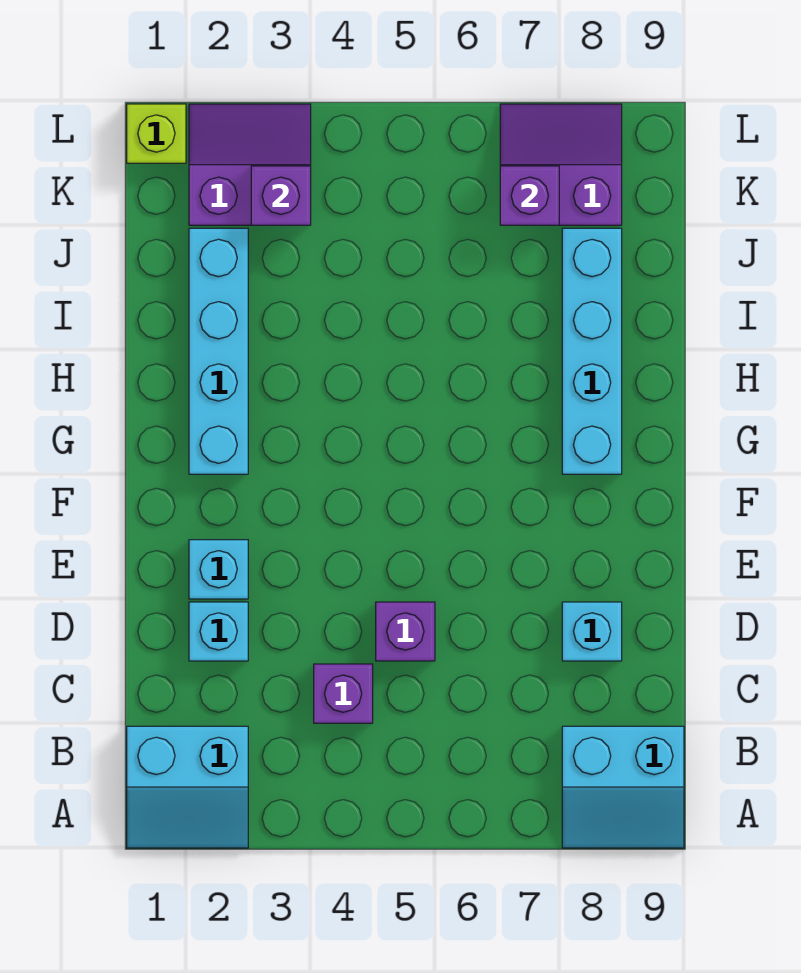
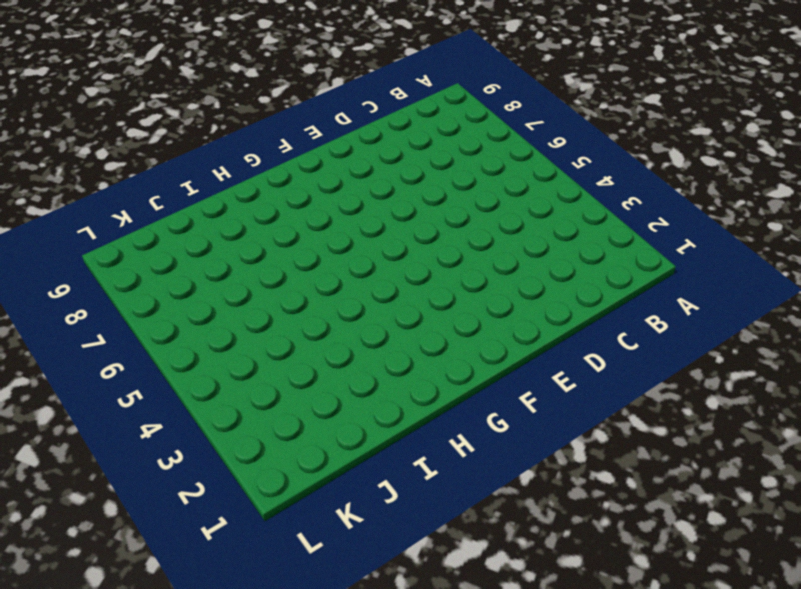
none -> cyan slope A1:B2 level 1 top B
none -> cyan slope A8:B9 level 1 top B
none -> purple brick C4 level 1

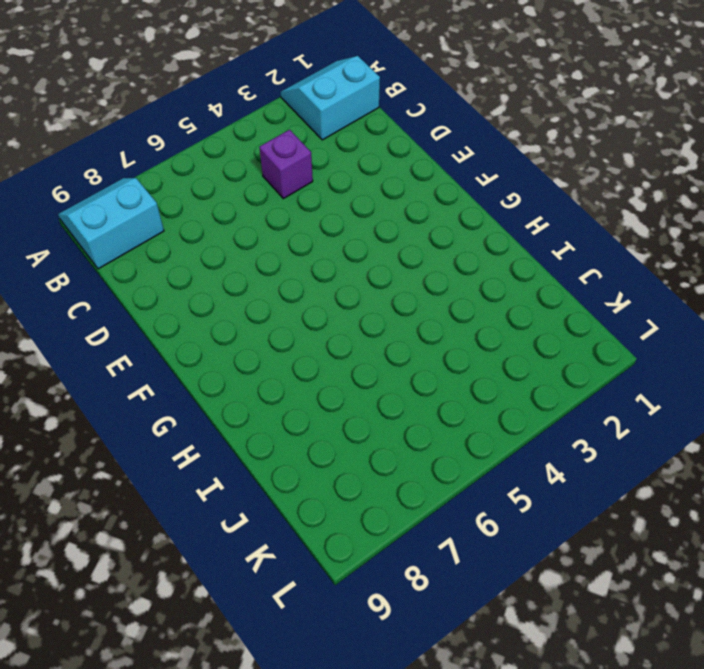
none -> cyan brick D2 level 1
none -> purple brick D5 level 1
none -> cyan brick D8 level 1

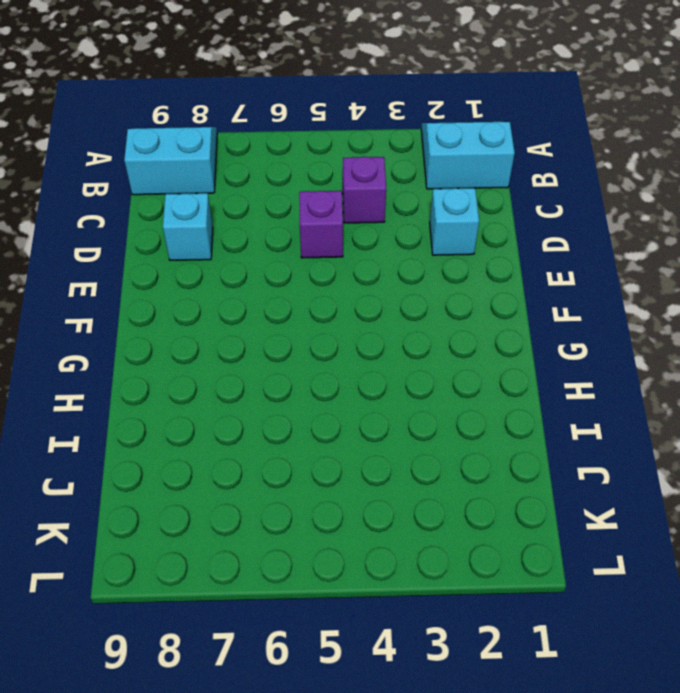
none -> cyan brick E2 level 1
none -> cyan brick G2:J2 level 1
none -> cyan brick G8:J8 level 1

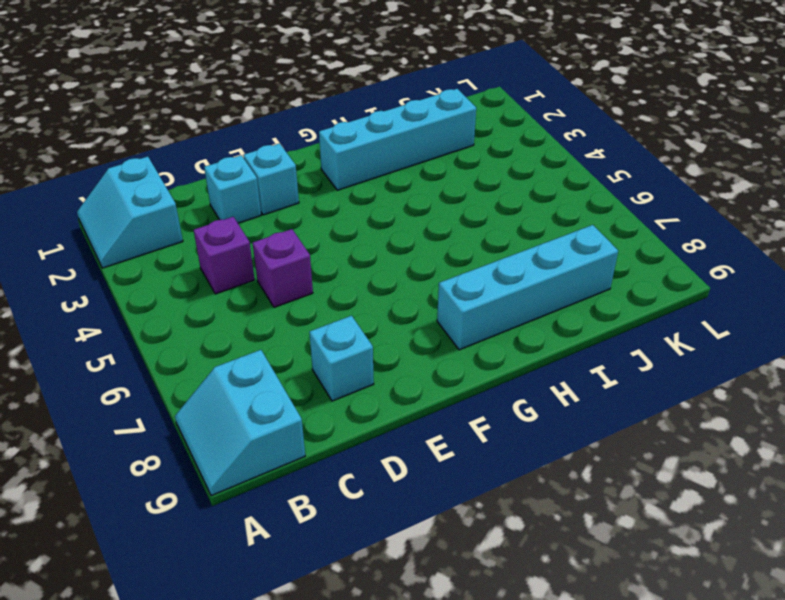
none -> purple slope K2:L3 level 1 top K
none -> purple slope K7:L8 level 1 top K
none -> lime brick L1 level 1

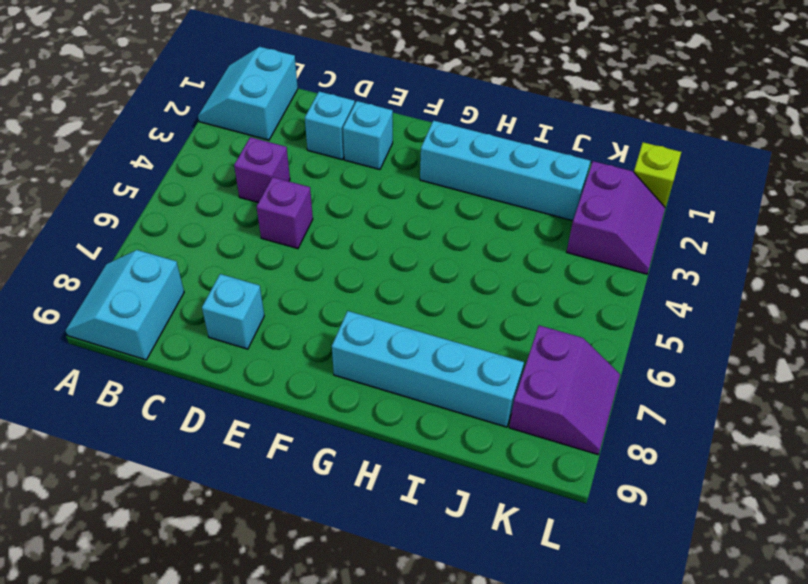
none -> purple brick K3 level 2
none -> purple brick K7 level 2

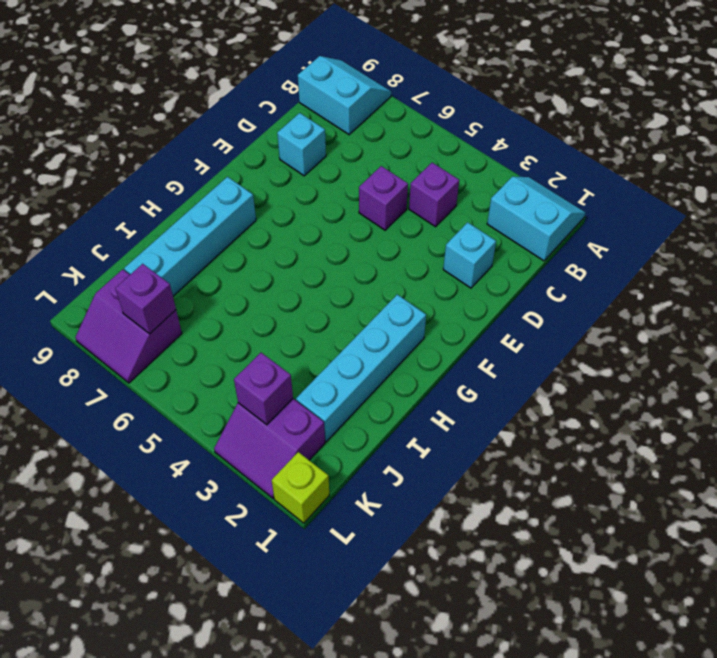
none -> cyan brick E2 level 1

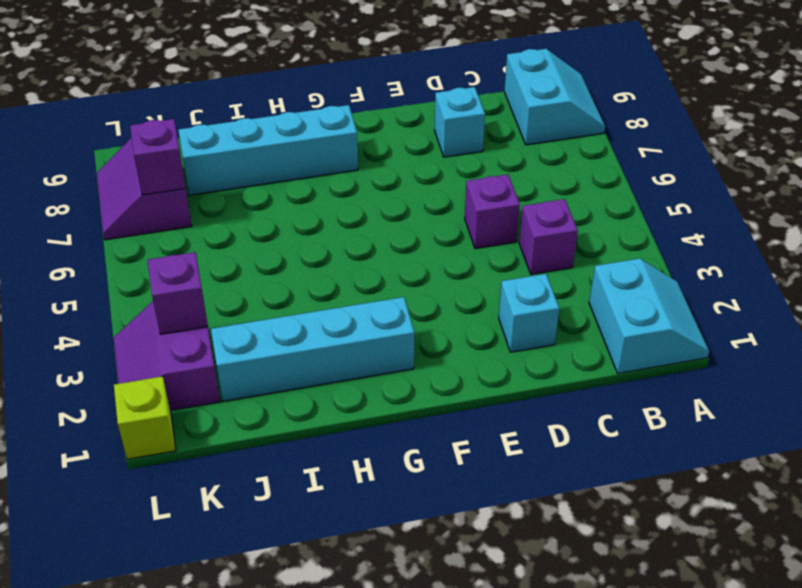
none -> cyan brick E2 level 1

